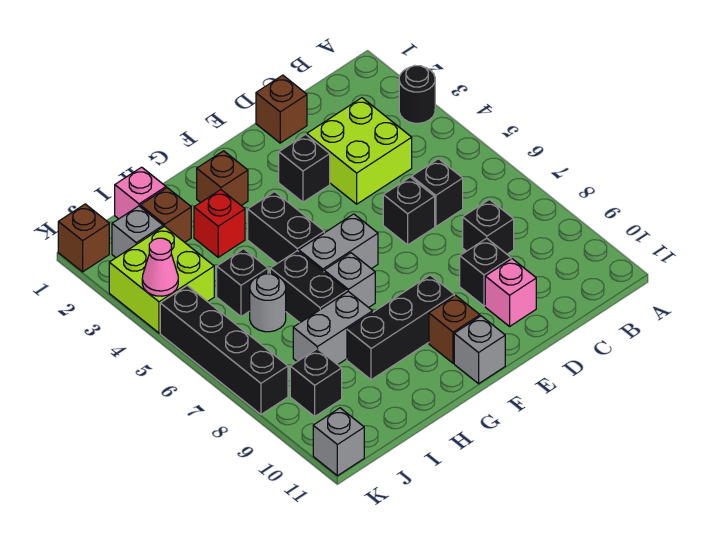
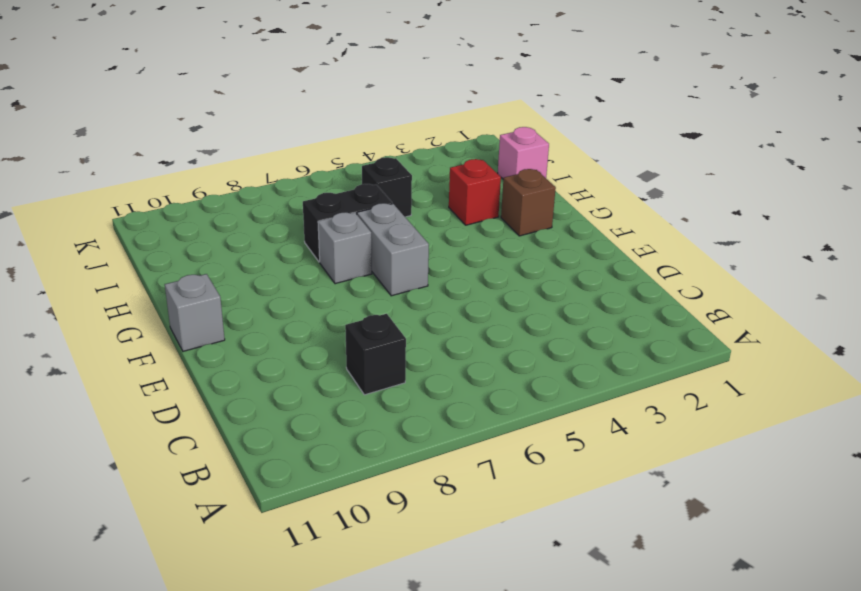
none -> black round brick A3 level 1
none -> lime brick C3:D4 level 1
none -> black brick C6 level 1
none -> brown brick D1 level 1

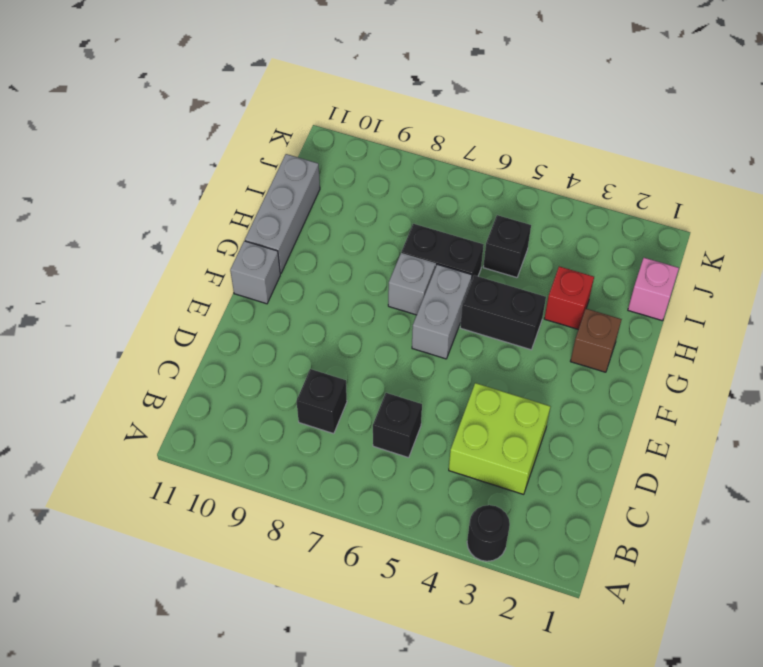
grey brick G11:I11 level 1 -> none
none -> brown brick D1 level 1
none -> black brick D6 level 1
none -> black brick D9 level 1
none -> pink brick D10 level 1

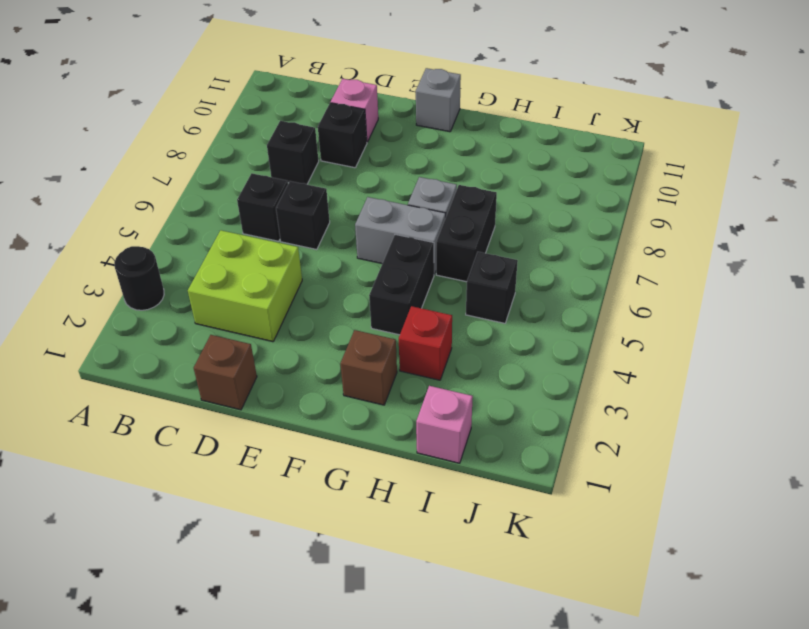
none -> black brick E3 level 1
none -> black brick F9:H9 level 1
none -> brown brick F10 level 1
none -> grey brick H8:I8 level 1

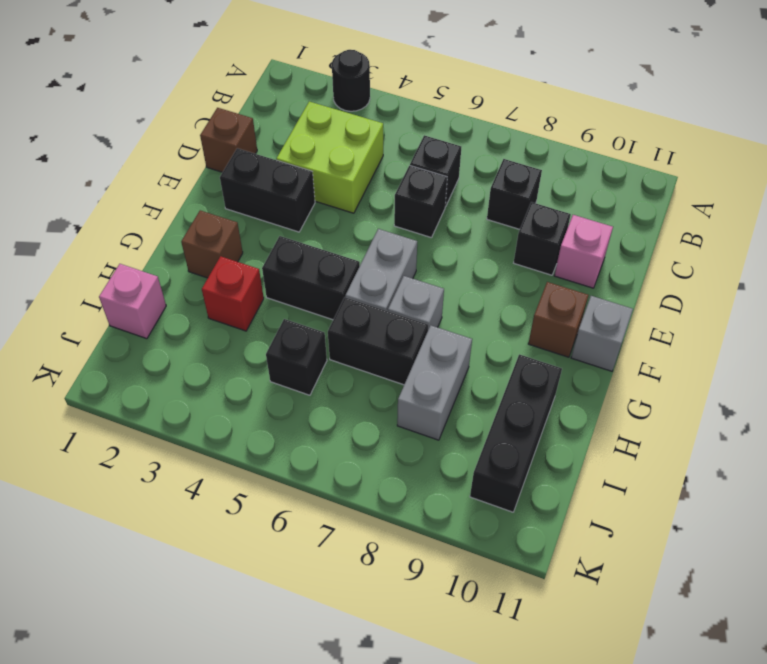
black brick E2:E3 level 1 -> black brick E3 level 1
black brick H10:J10 level 1 -> black brick F9:H9 level 1
none -> brown brick I2 level 1
none -> grey round brick I6 level 1
none -> grey brick J2 level 1
none -> lime brick J3:K4 level 1

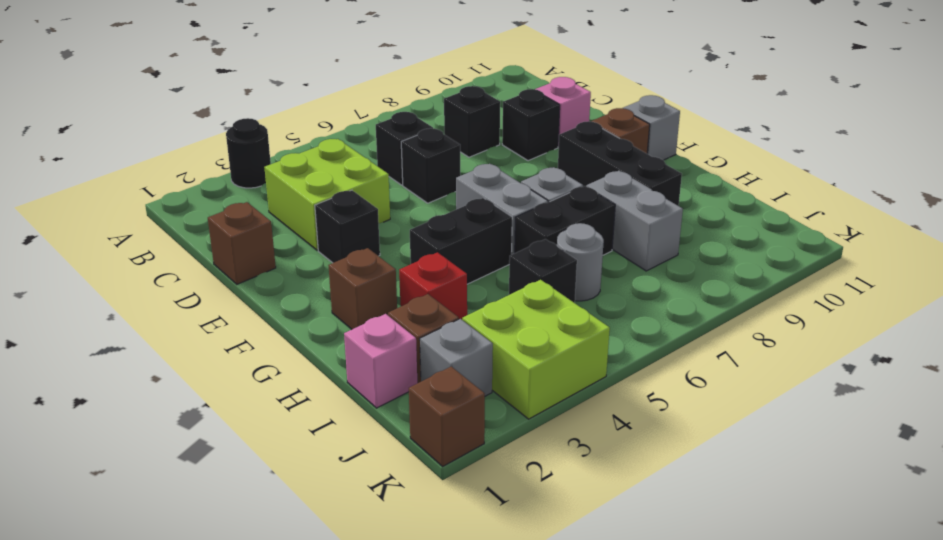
none -> black brick J9 level 1
none -> black brick K5:K8 level 1
none -> grey brick K11 level 1
none -> pink cone K4 level 2

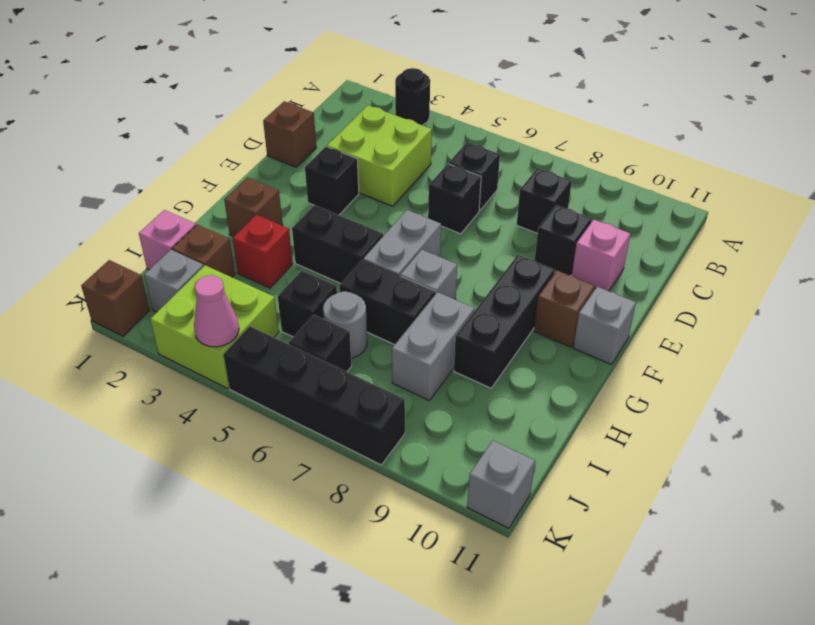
black brick J6 level 1 -> black brick J9 level 1

